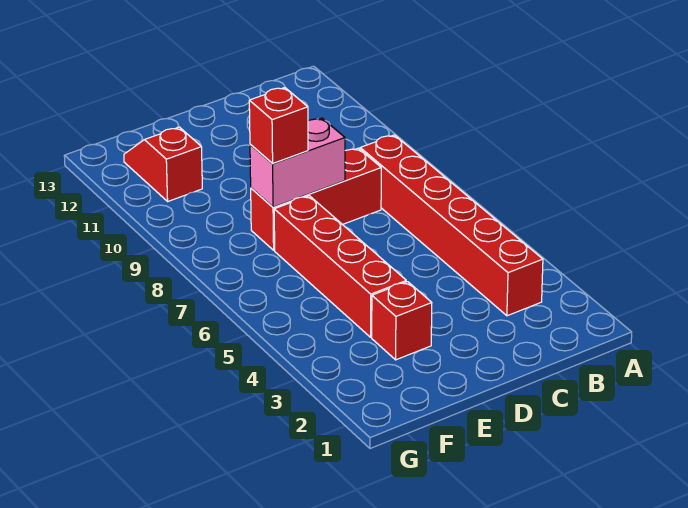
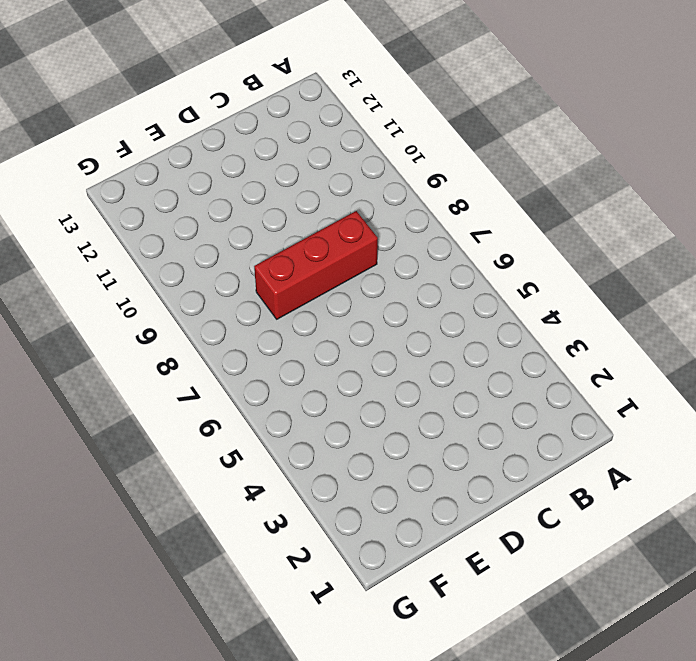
none -> red brick B3:B8 level 1
none -> red brick E3 level 1

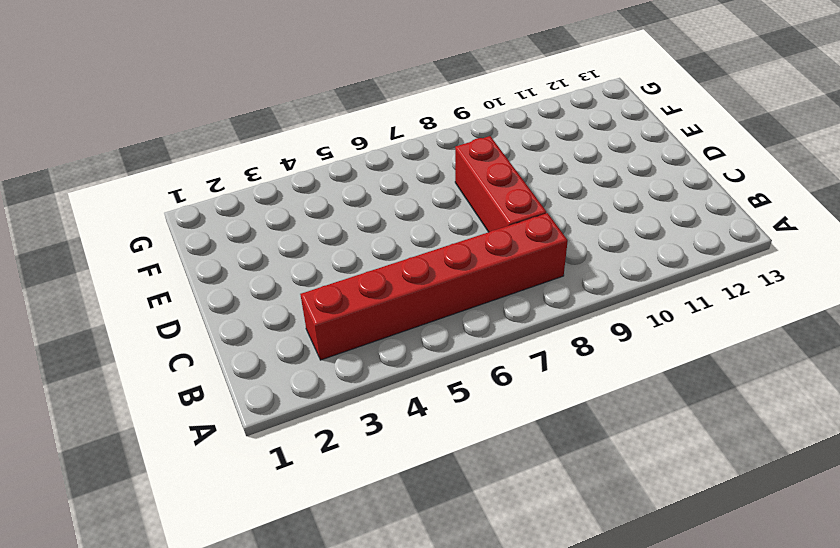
none -> red brick E3 level 1
none -> red brick E4:E7 level 1

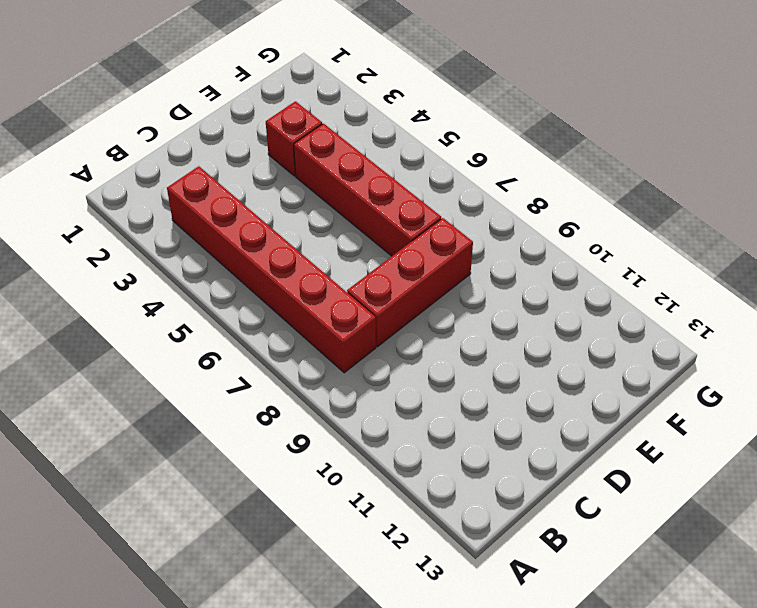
none -> red slope F11:F12 level 1 top 11
none -> pink brick D8:E8 level 2

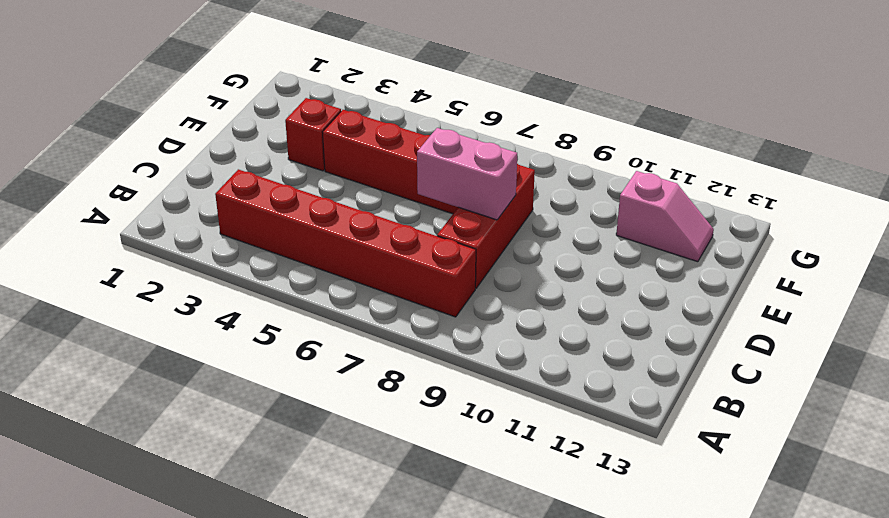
pink brick D7:D8 level 2 -> pink brick D8:E8 level 2
pink slope F11:F12 level 1 top 11 -> red slope F11:F12 level 1 top 11
none -> red brick E8 level 3

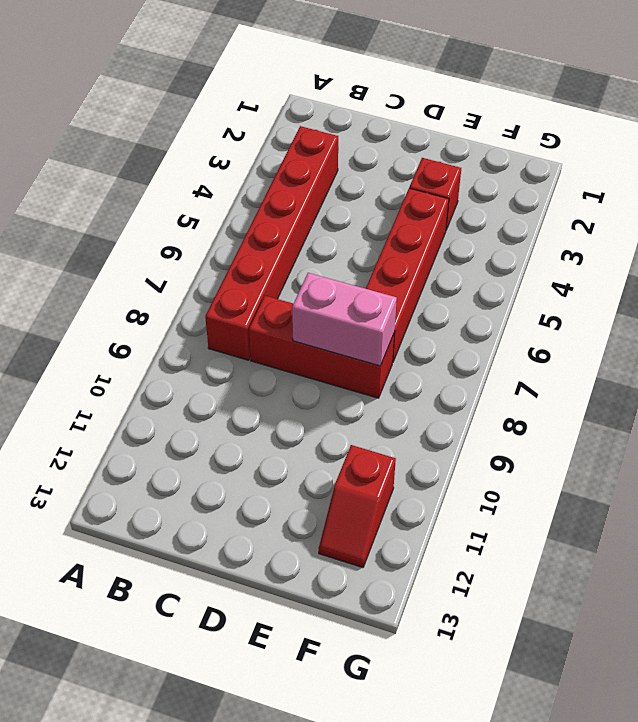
none -> red brick E8 level 3

